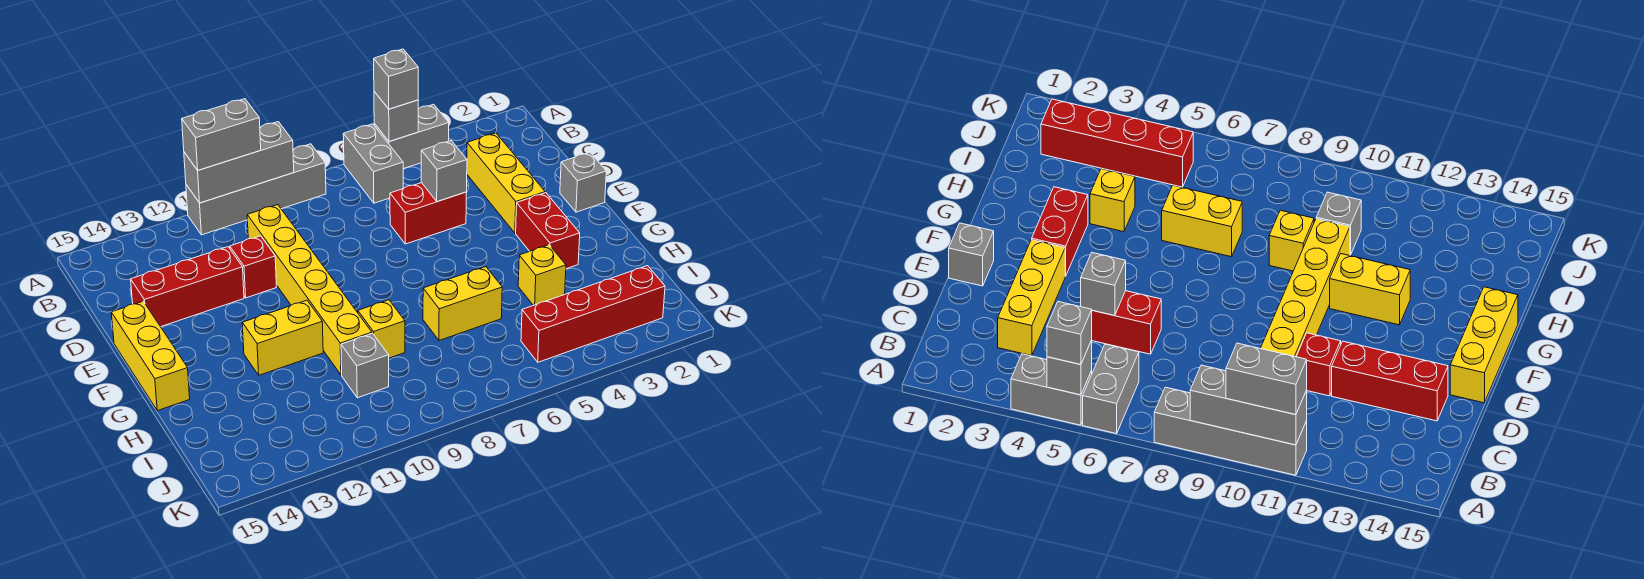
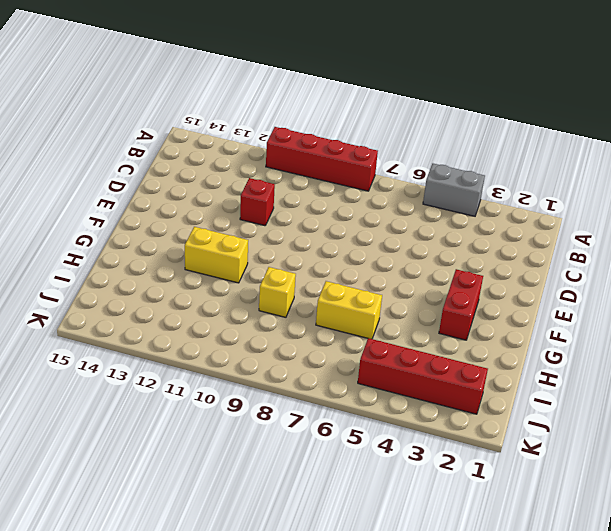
red brick A8:A11 level 1 -> grey brick A8:A11 level 1
none -> grey brick A6:B6 level 1
none -> yellow brick C3:E3 level 1
none -> yellow brick C10:H10 level 1

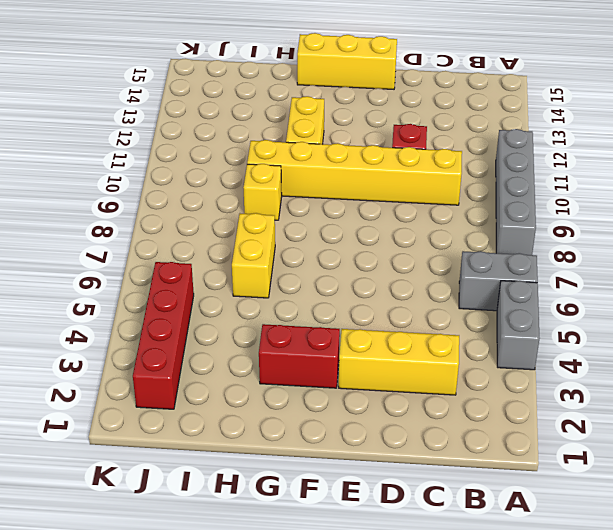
none -> red brick D5:D6 level 1
none -> red brick D12:D14 level 1
none -> grey brick E1 level 1

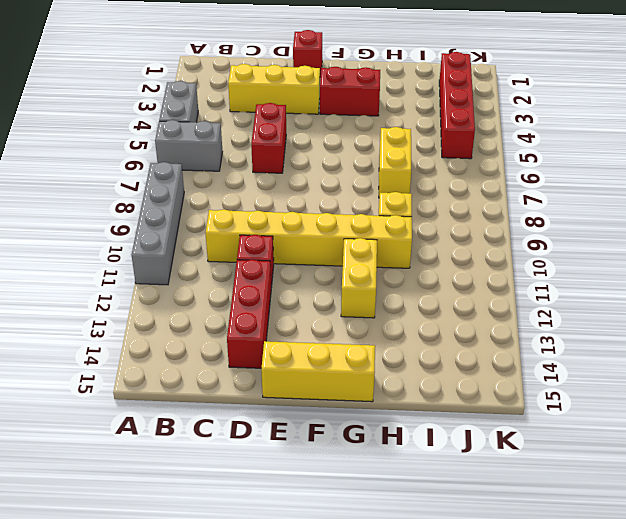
red brick E1 level 1 -> grey brick E1 level 1
none -> yellow brick H4 level 1
none -> grey brick I10 level 1
none -> grey brick A5 level 2

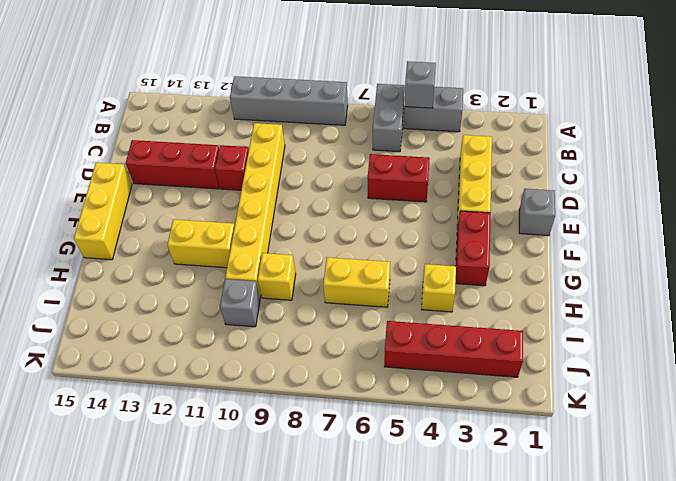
none -> grey brick A9:A11 level 2
none -> grey brick D5 level 2
none -> grey brick A5 level 3

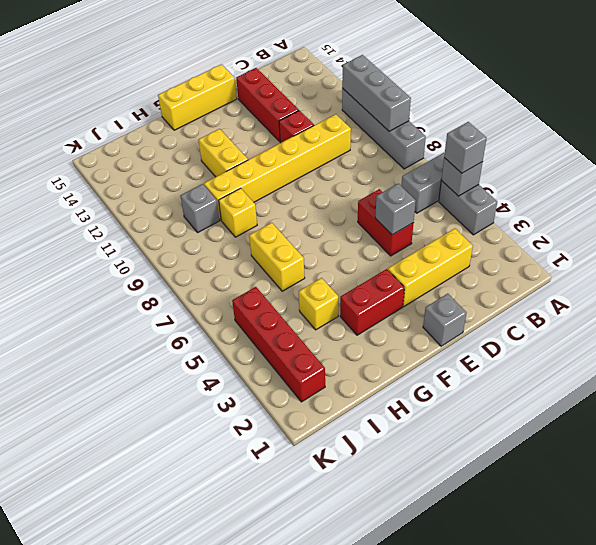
none -> grey brick A10:A11 level 3

